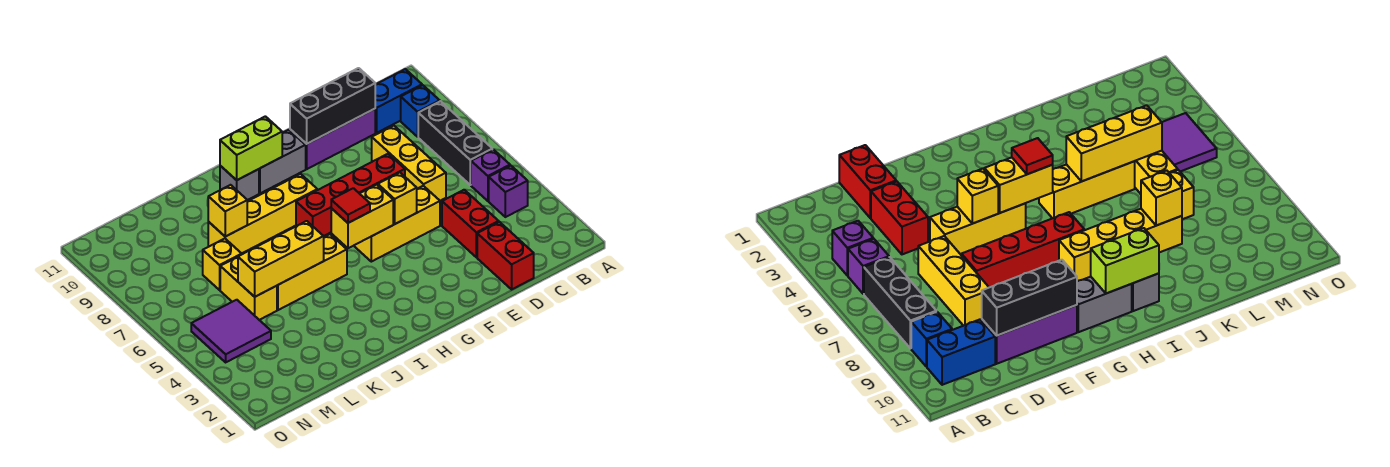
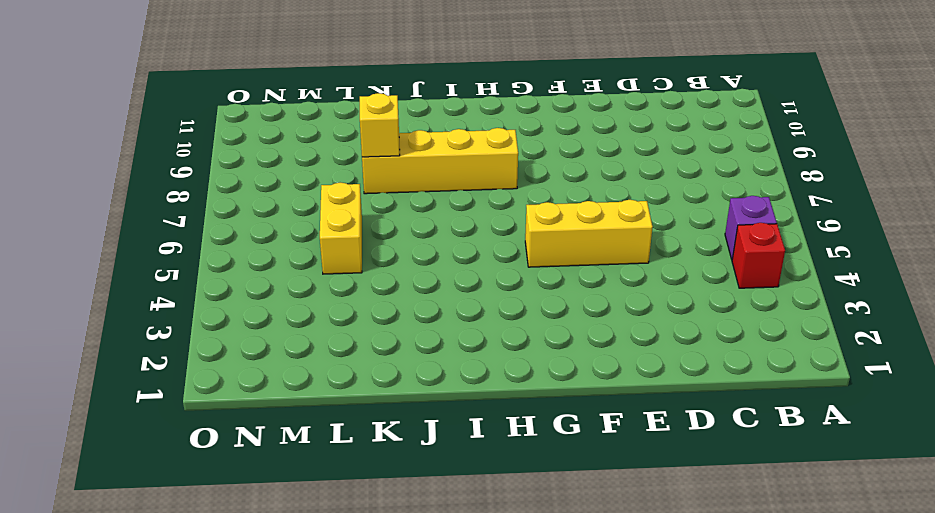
red brick B4 level 1 -> purple brick B4 level 1
none -> black brick B6:B8 level 1
none -> blue brick B9 level 1
none -> blue brick B10:C10 level 1

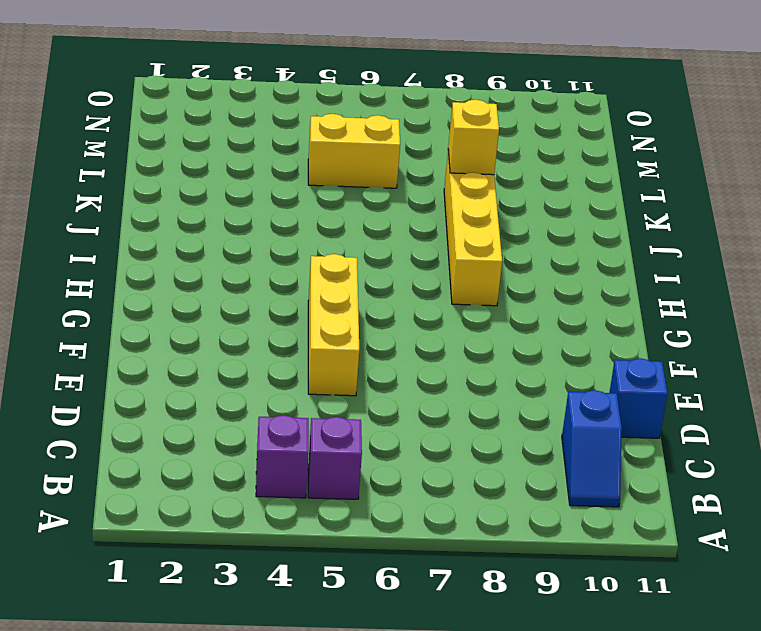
blue slope B10:C10 level 1 top C -> blue brick B10:C10 level 1
blue brick D11 level 1 -> blue brick B9 level 1
none -> black brick B6:B8 level 1
none -> red brick D1:D2 level 1
none -> red brick D3:D4 level 1

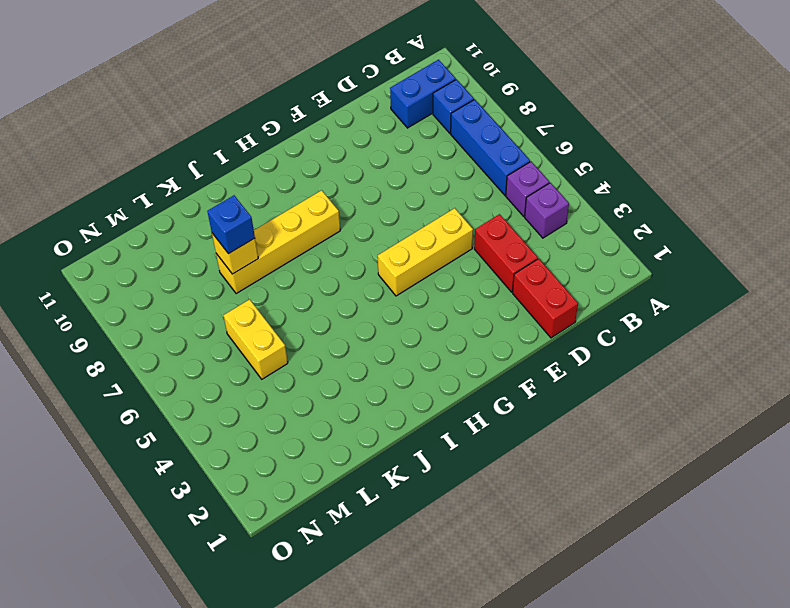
blue brick B6:B8 level 1 -> black brick B6:B8 level 1
blue brick K8 level 3 -> none
none -> yellow brick D6:D8 level 1
none -> purple brick D10:F10 level 1
none -> red brick E7:H7 level 1

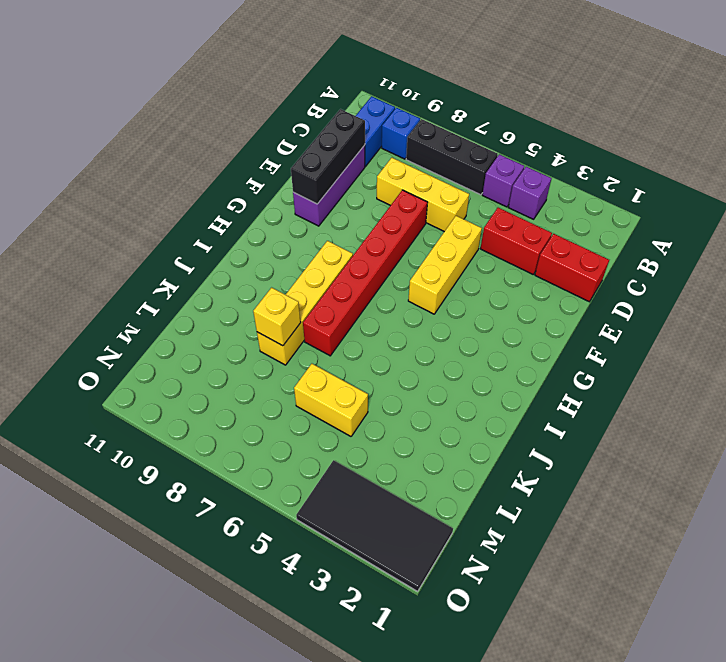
red brick E7:J7 level 1 -> red brick E7:H7 level 1
black tile N1:O4 level 1 -> purple tile M4:N5 level 1
none -> grey brick G10:H10 level 1
none -> yellow brick I5:K5 level 1
none -> grey brick I10 level 1

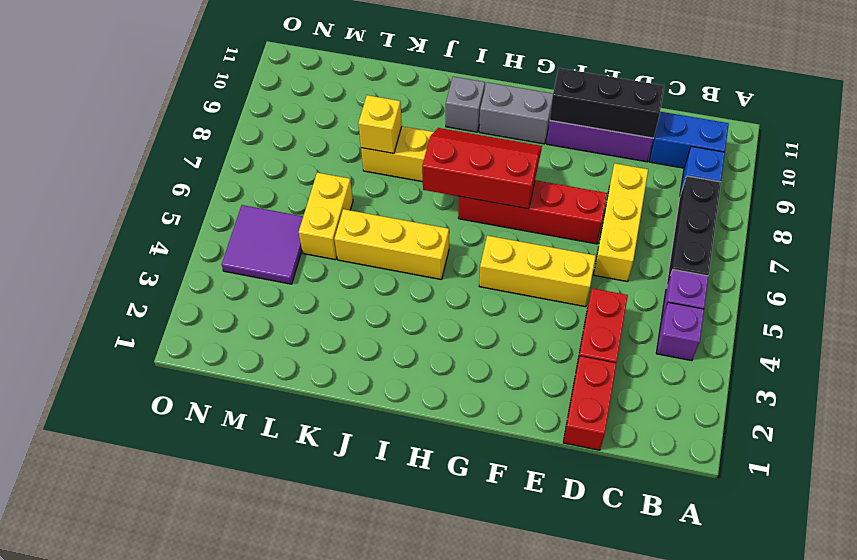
red slope G7:I8 level 2 top 7 -> none
none -> yellow brick L7 level 1
none -> yellow brick F5 level 2
none -> yellow brick G5:H5 level 2

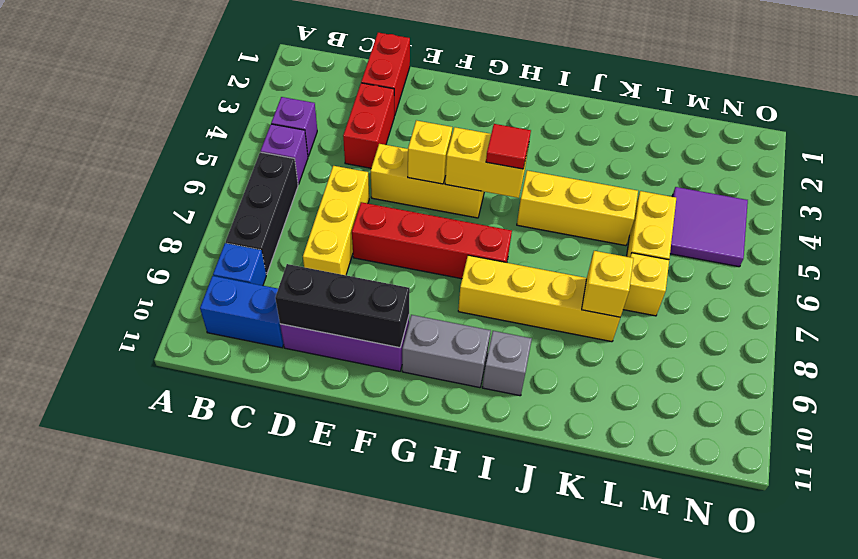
none -> lime brick H10:I10 level 2
none -> yellow brick J5:L5 level 2

